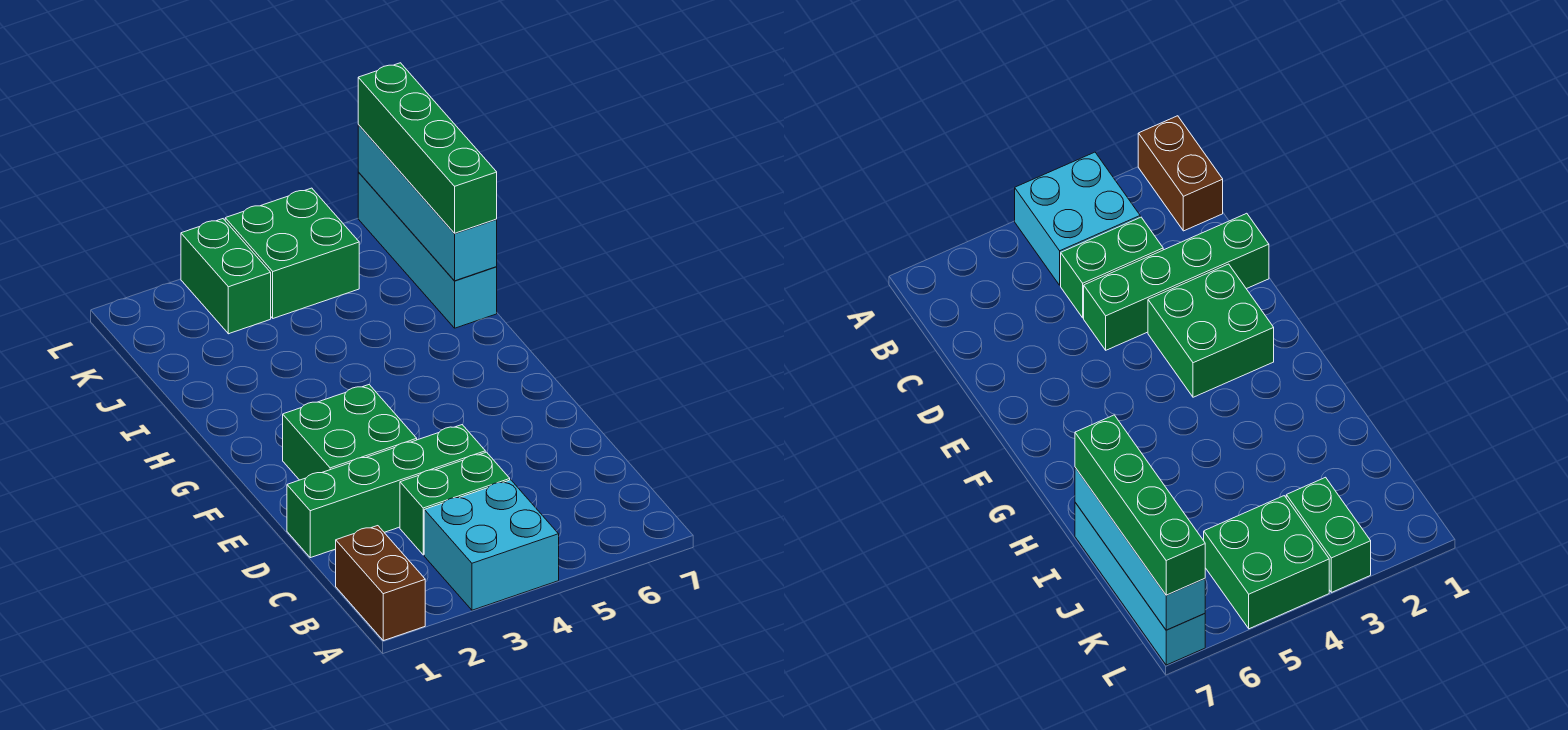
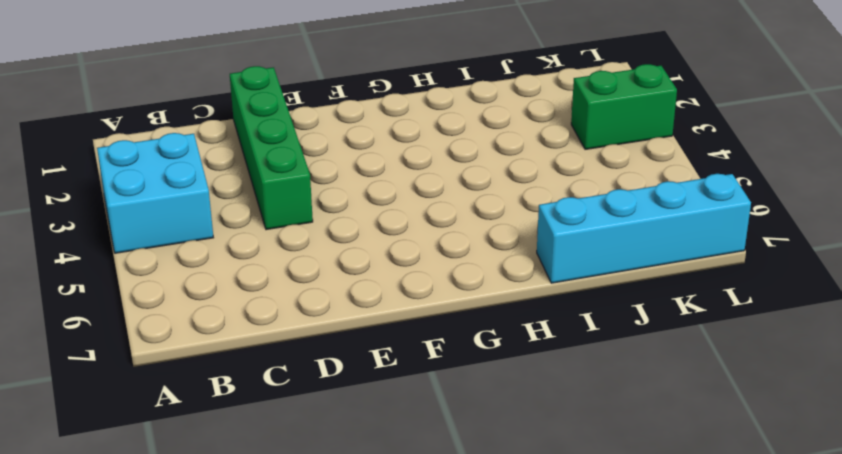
none -> brown brick A1:B1 level 1
none -> green brick C3:C4 level 1

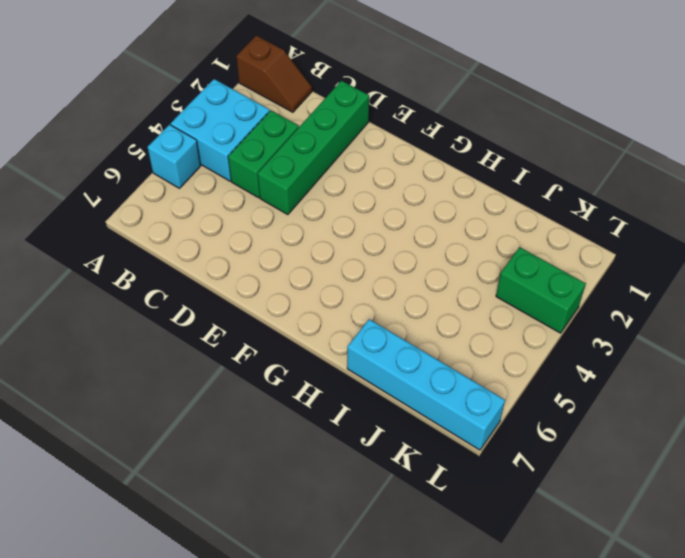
brown slope A1:B1 level 1 top A -> brown brick A1:B1 level 1
cyan brick A5 level 1 -> none
none -> green brick E2:F3 level 1
none -> green brick K4:L5 level 1

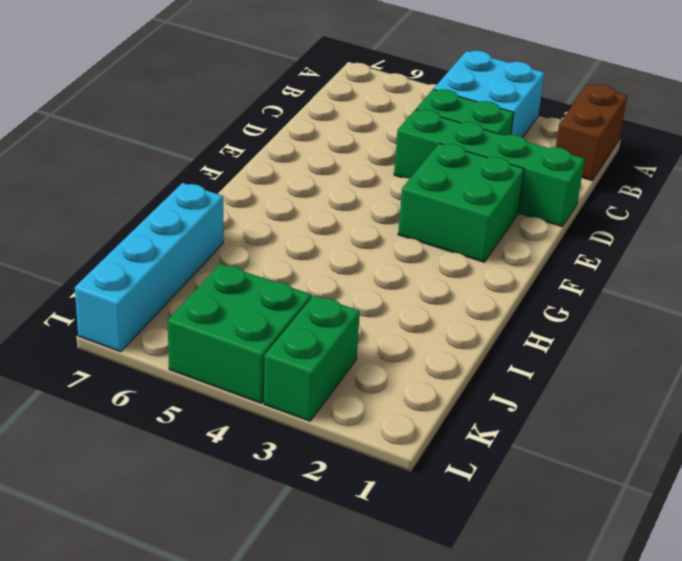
none -> cyan brick I7:L7 level 2
none -> green brick I7:L7 level 3

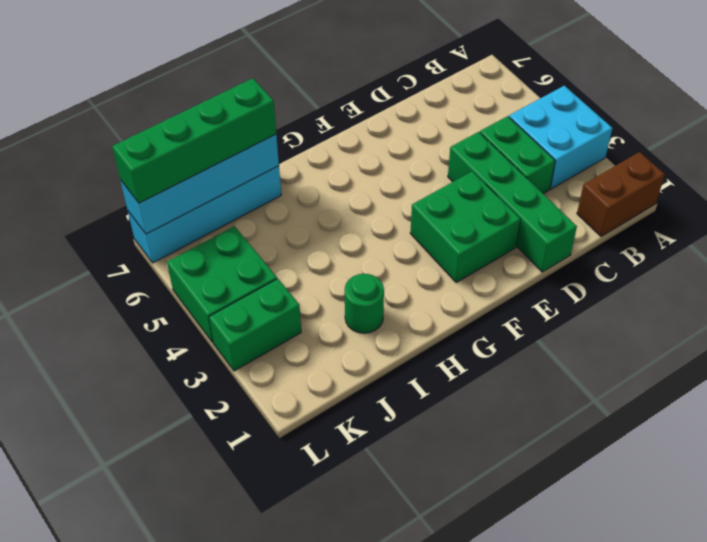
green round brick I2 level 1 -> none

